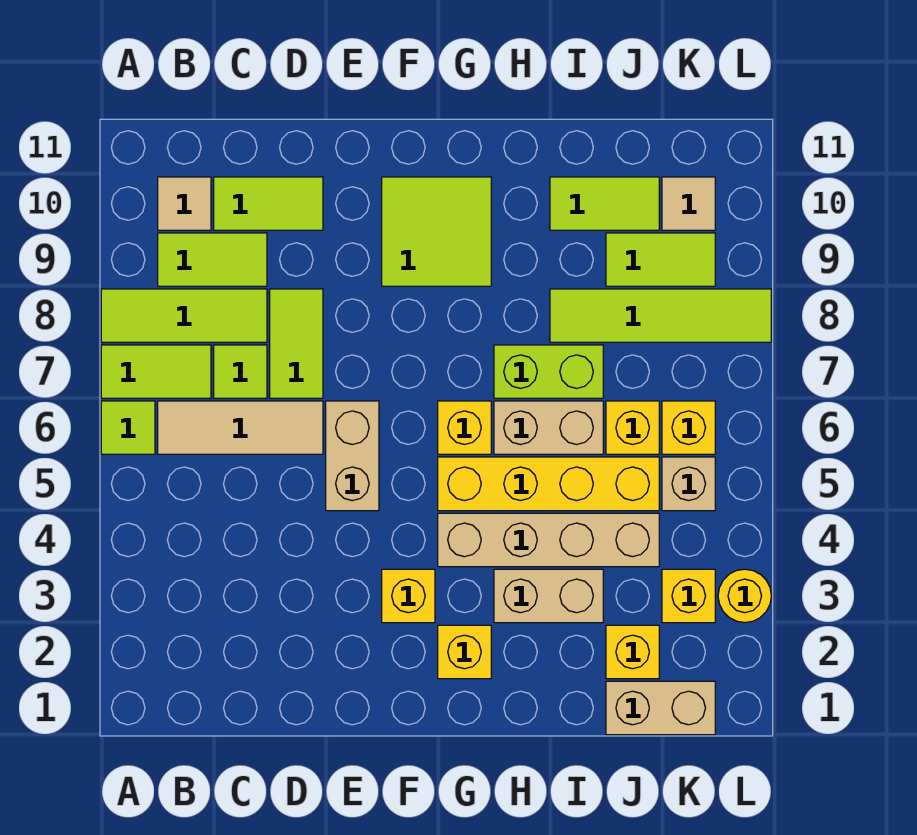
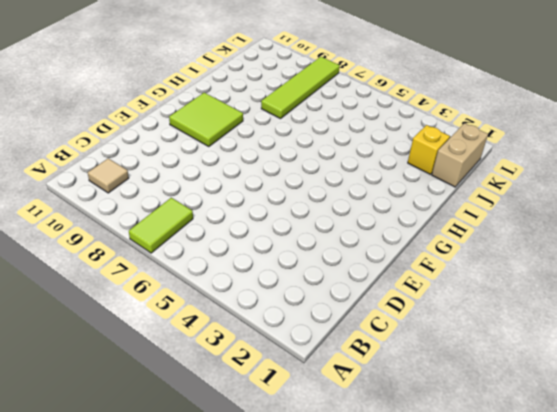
none -> lime tile A6 level 1
none -> lime tile A8:C8 level 1
none -> tan tile B6:D6 level 1
none -> lime tile B9:C9 level 1

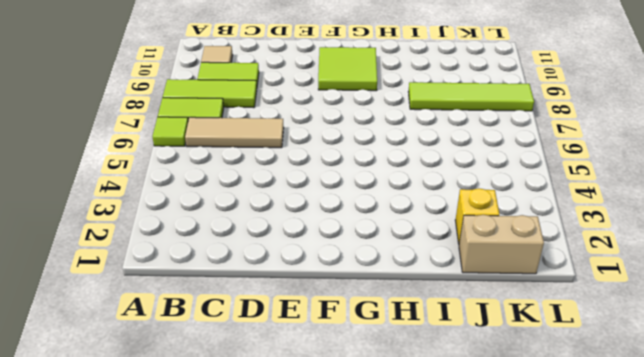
none -> lime tile C7 level 1
none -> lime tile C10:D10 level 1
none -> lime tile D7:D8 level 1
none -> tan brick E5:E6 level 1

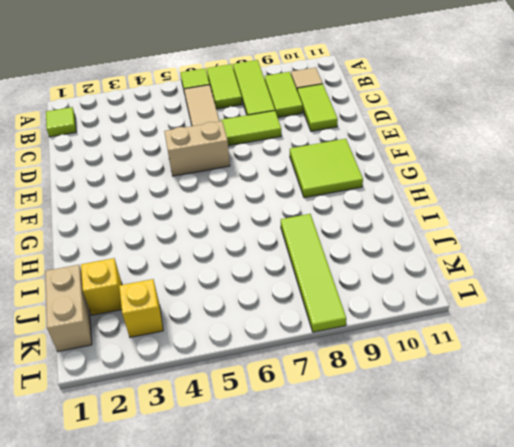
lime tile B1 level 1 -> lime tile C7 level 1
none -> yellow brick F3 level 1
none -> yellow brick G2 level 1
none -> tan brick G4:J4 level 1
none -> yellow brick G5:J5 level 1

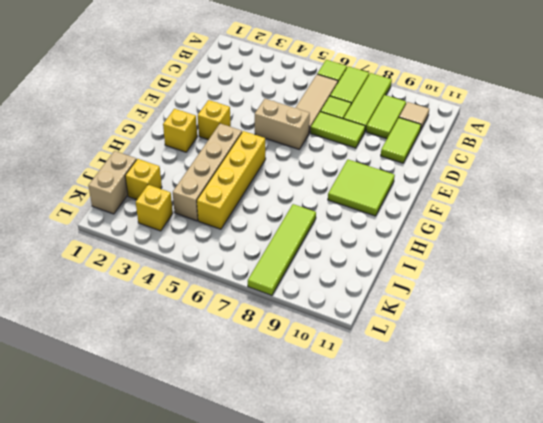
none -> yellow brick G6 level 1
none -> tan brick H3:I3 level 1
none -> tan brick H6:I6 level 1
none -> lime brick H7:I7 level 1

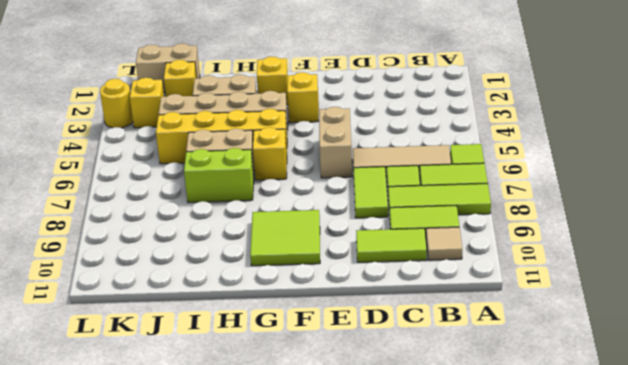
none -> lime tile I8:L8 level 1
none -> lime tile I10:J10 level 1
none -> yellow brick J6 level 1
none -> lime tile J9:K9 level 1

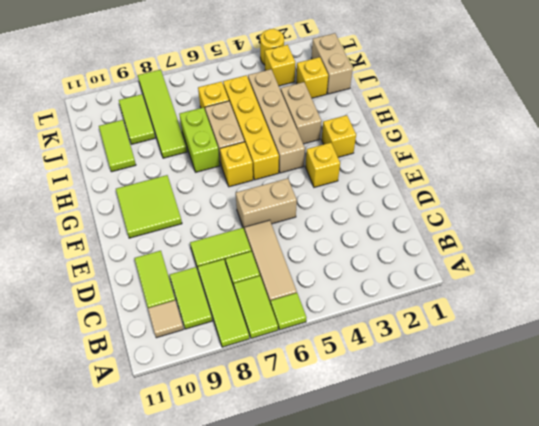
none -> tan brick K5 level 1
none -> yellow brick K6 level 1
none -> tan tile K10 level 1

